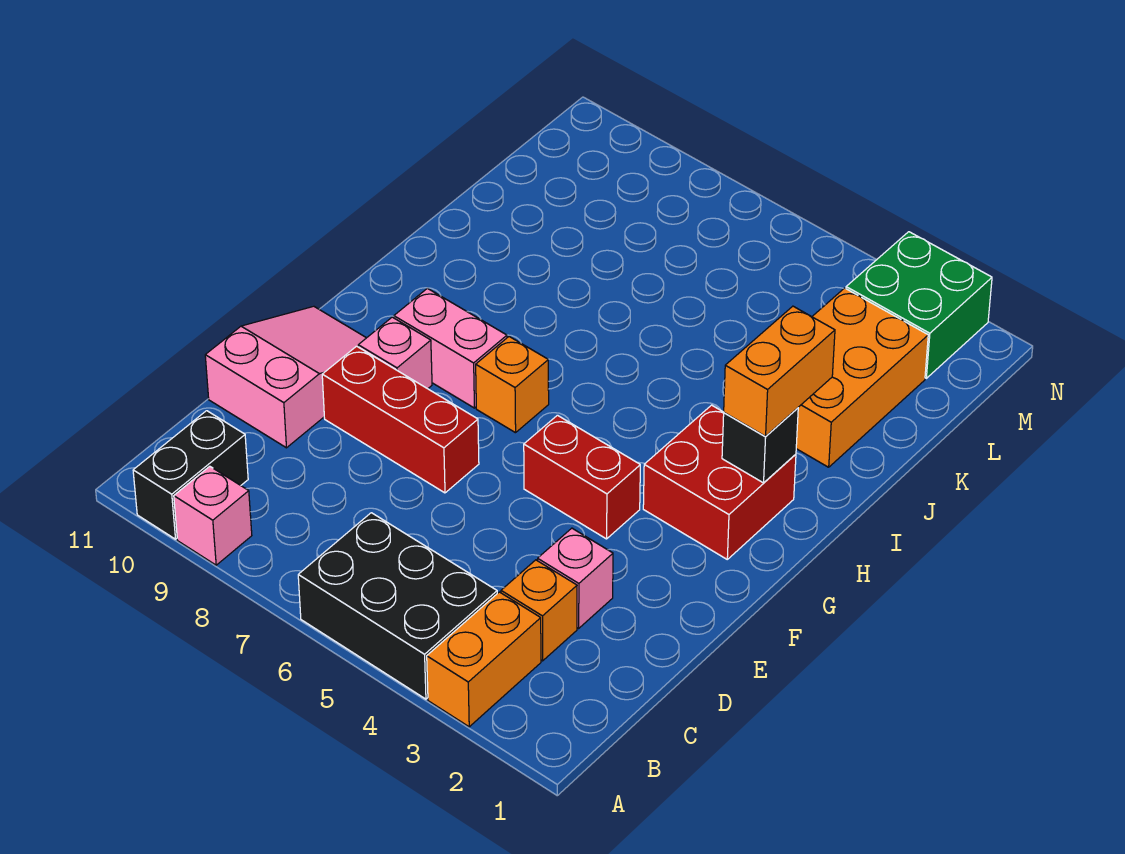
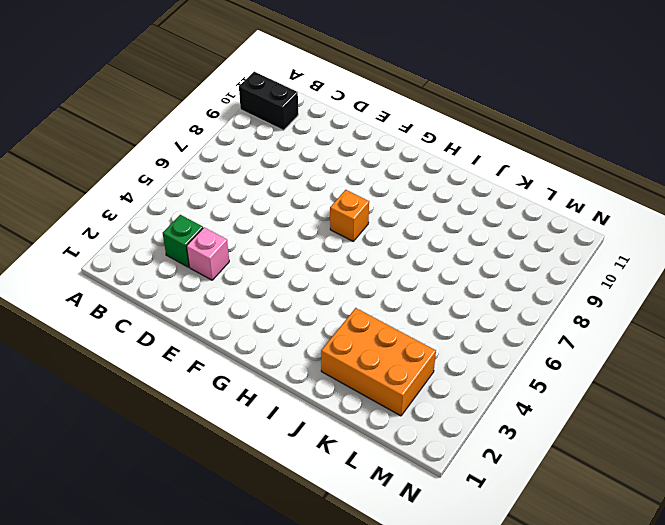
green brick C3 level 1 -> orange brick C3 level 1
none -> orange brick A3:B3 level 1
none -> black brick A4:B6 level 1
none -> pink brick A9 level 1

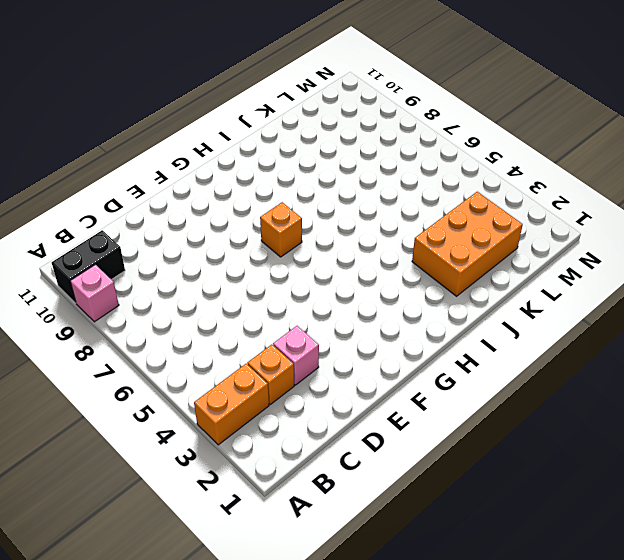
none -> black brick A4:B6 level 1
none -> pink slope D10:F11 level 1 top D
none -> red brick E7:E9 level 1

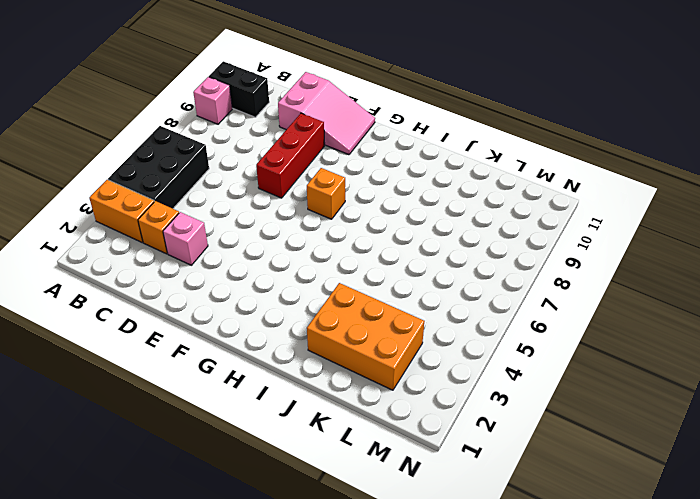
none -> red brick F4:F5 level 1
none -> pink brick F9 level 1
none -> red brick G2:H3 level 1

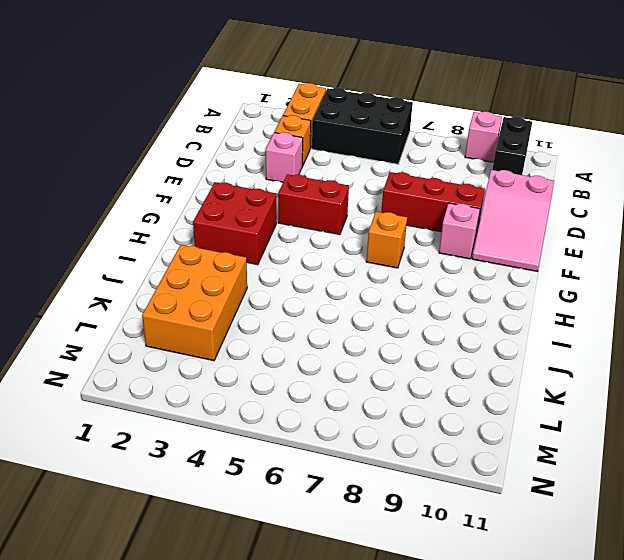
none -> pink brick G8:G9 level 1
none -> green brick M2:N3 level 1
none -> black brick H2 level 2

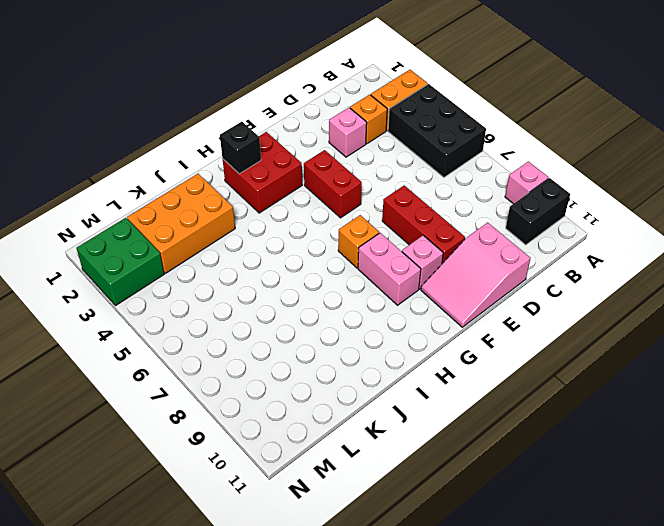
none -> orange brick H2:I2 level 3

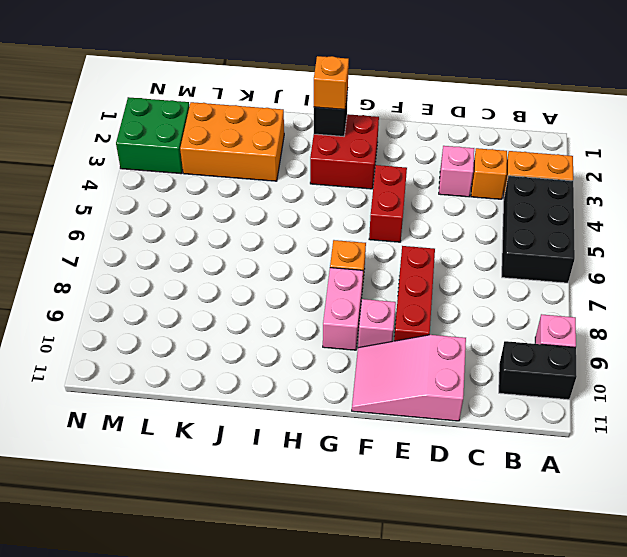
orange brick H2 level 3 -> orange brick H2:I2 level 3

